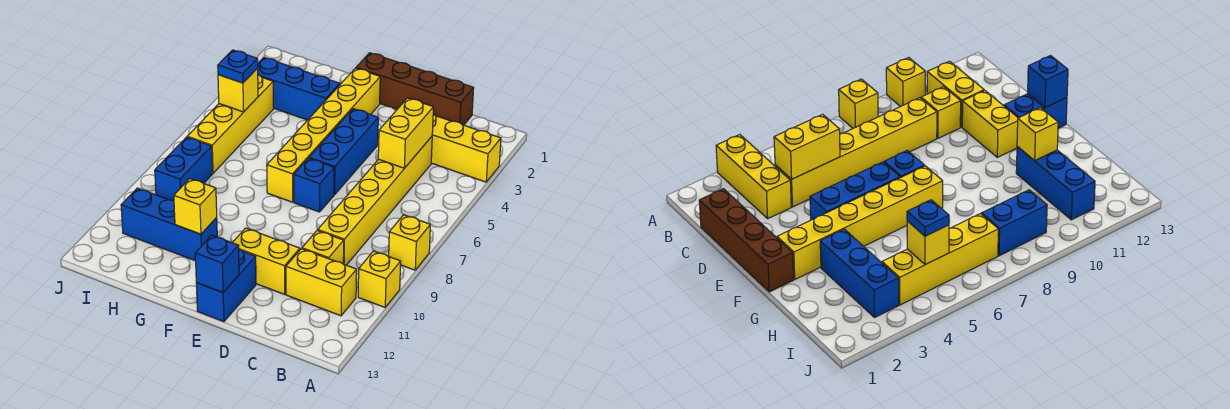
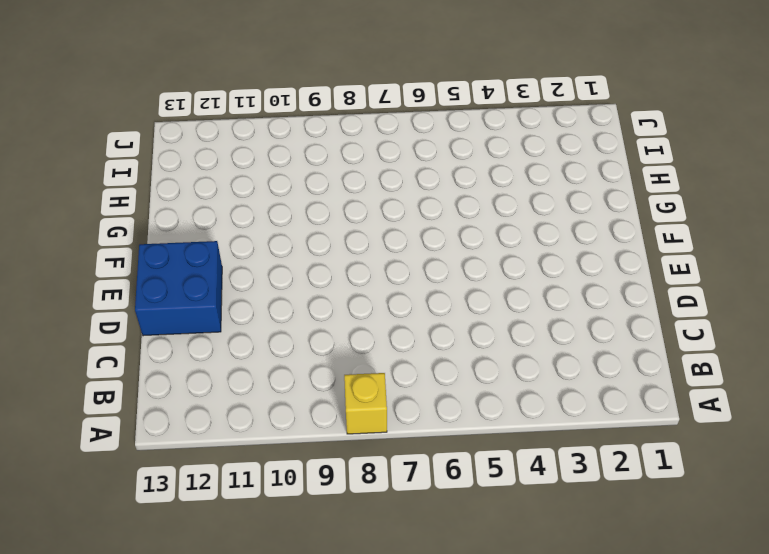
blue brick D12:E13 level 1 -> blue brick E12:E13 level 1
none -> yellow brick A3:C3 level 1
none -> yellow brick A10 level 1
none -> yellow brick B11:C11 level 1

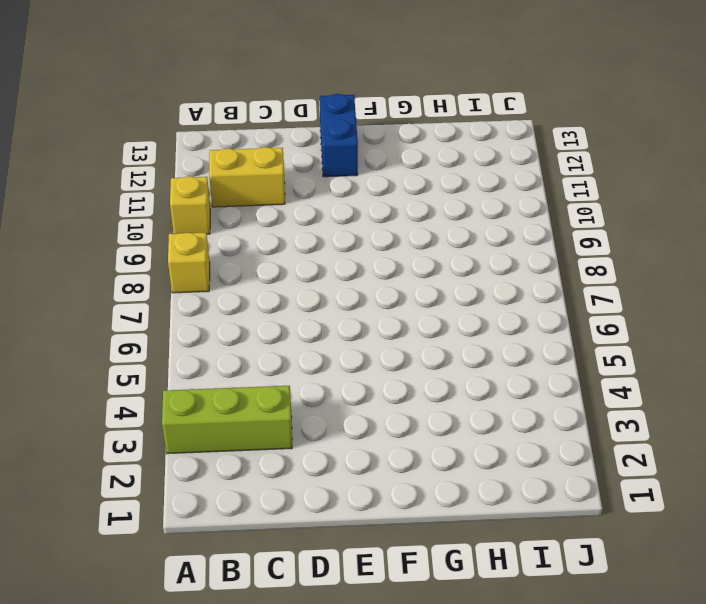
lime brick A3:C3 level 1 -> yellow brick A3:C3 level 1
none -> brown brick C1:F1 level 1
none -> yellow brick C4:C9 level 1
none -> yellow brick C10 level 1

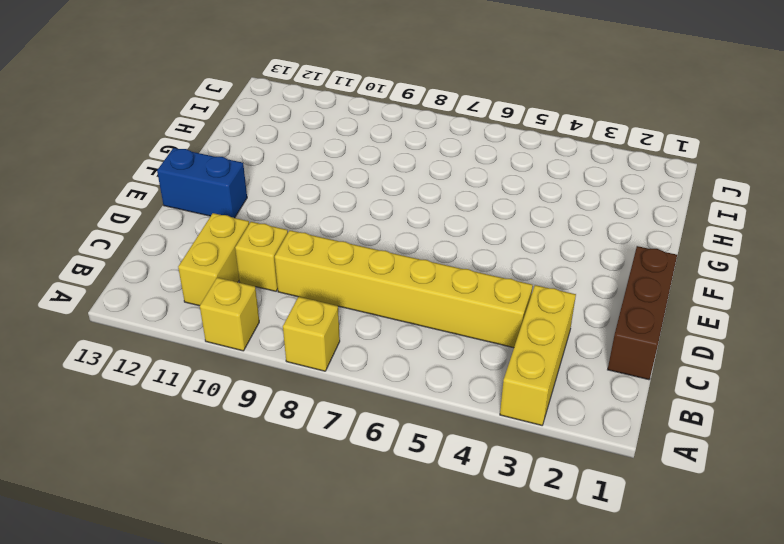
brown brick C1:E1 level 1 -> brown brick C1:F1 level 1
none -> yellow brick D11:E11 level 1
none -> blue brick E4:E6 level 1
none -> blue brick E7 level 1

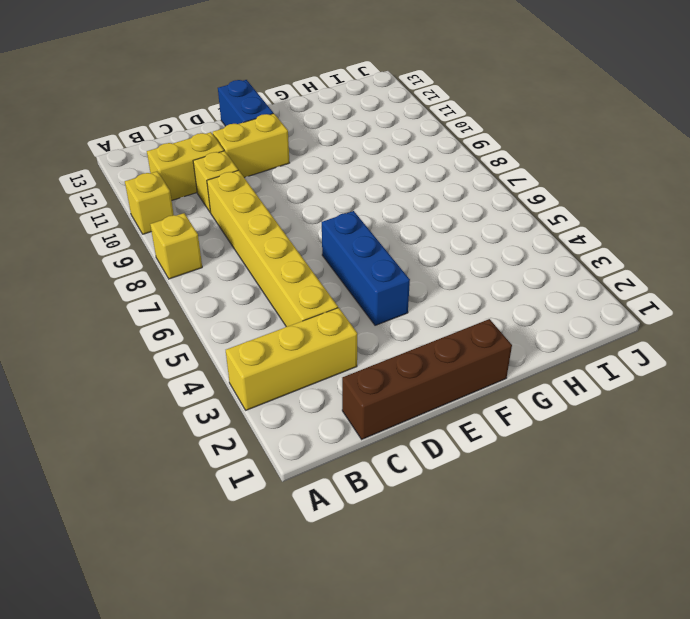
none -> blue brick E7 level 1
none -> yellow brick F2:F7 level 1
none -> blue brick G3:I3 level 1

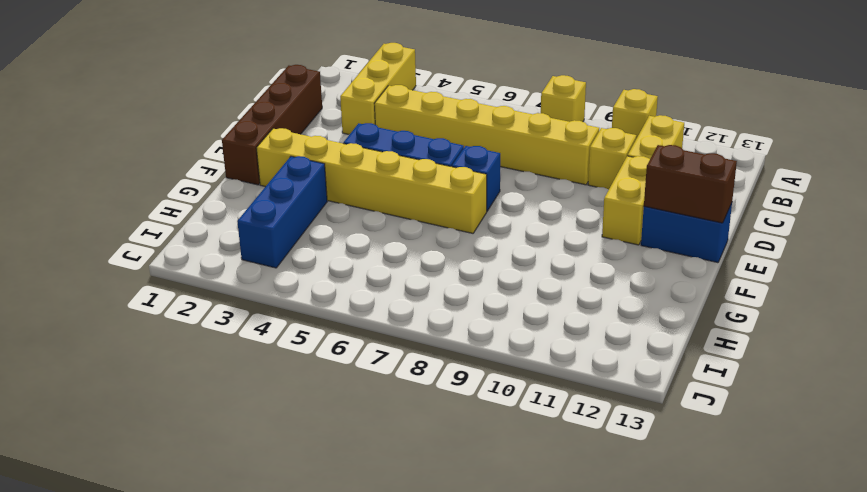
brown brick E12:E13 level 2 -> blue brick E13 level 2
none -> blue brick G11:I11 level 1
none -> yellow brick I4:I7 level 1
none -> blue brick I8:I9 level 1

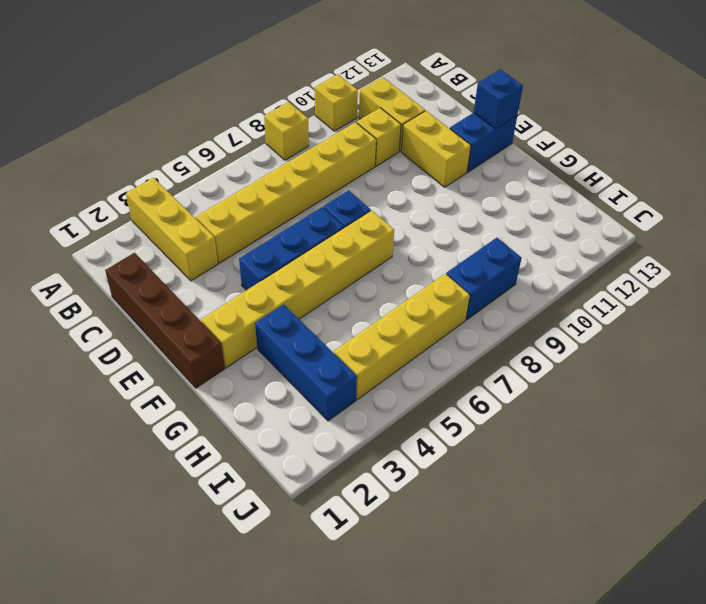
none -> blue brick G11:I11 level 1
none -> yellow brick C4:C5 level 2
none -> yellow brick G11 level 2

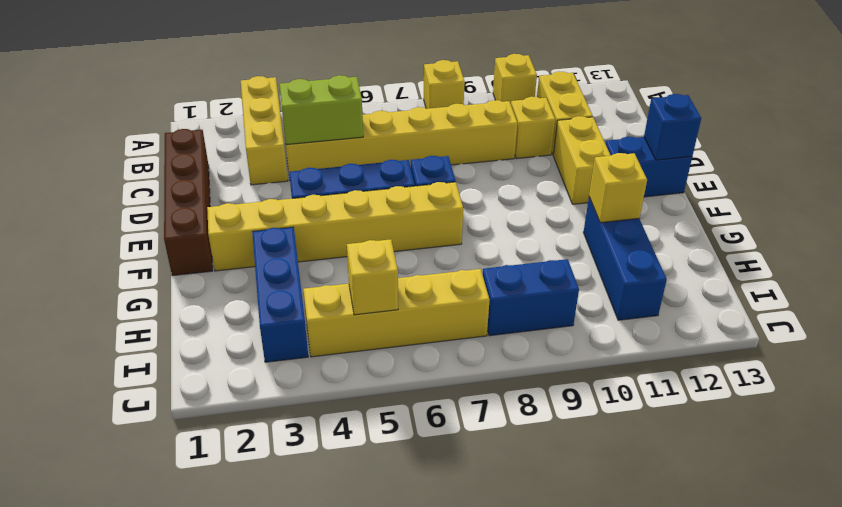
lime brick C4:C5 level 2 -> yellow brick C4:C5 level 2
none -> blue plate I5 level 3

